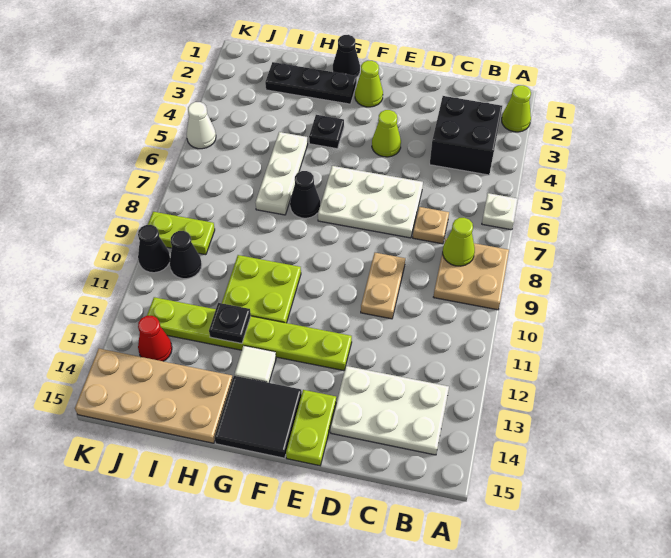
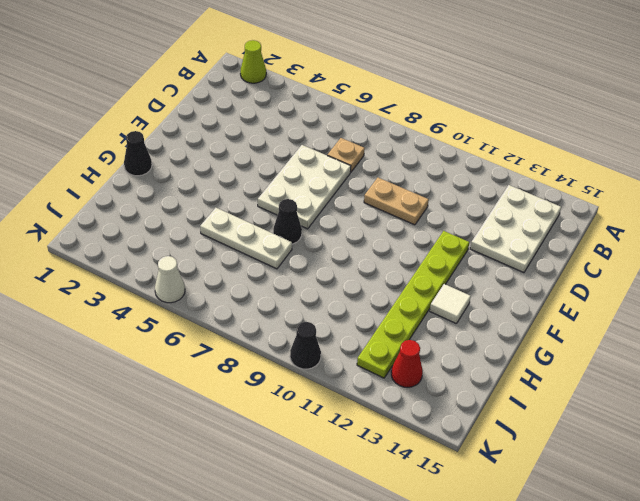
none -> white plate A6 level 1
none -> tan plate A8:B9 level 1
none -> black brick B3:C4 level 1

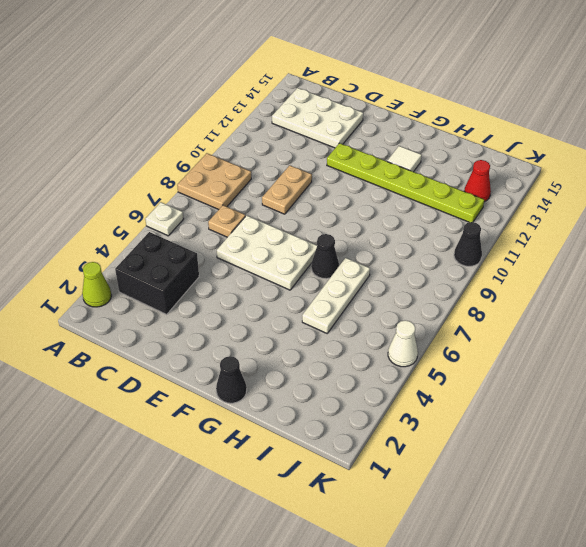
none -> lime cone E4 level 1
none -> lime plate E14:E15 level 1
none -> lime cone F2 level 1

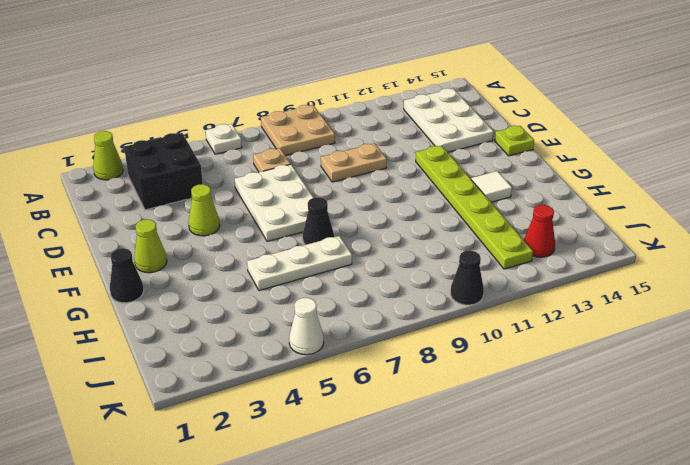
lime plate E15 level 1 -> lime plate E14:E15 level 1
none -> black tile F14:G15 level 1
none -> black plate G2:I2 level 1
none -> black plate G4 level 1

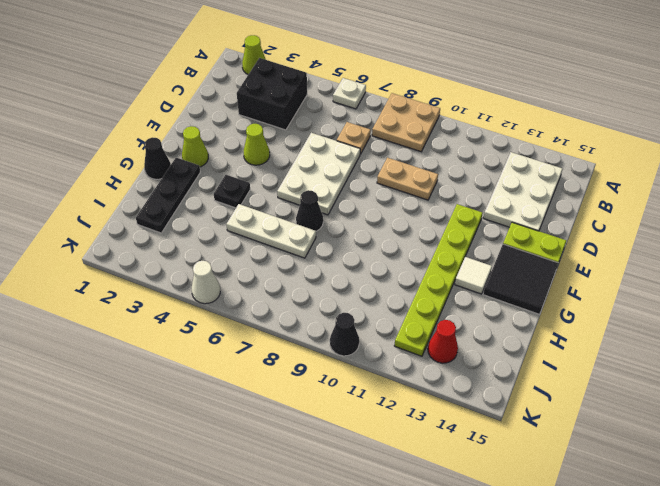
none -> lime plate G10:H11 level 1
none -> tan plate H14:K15 level 1
none -> lime plate J9:K9 level 1

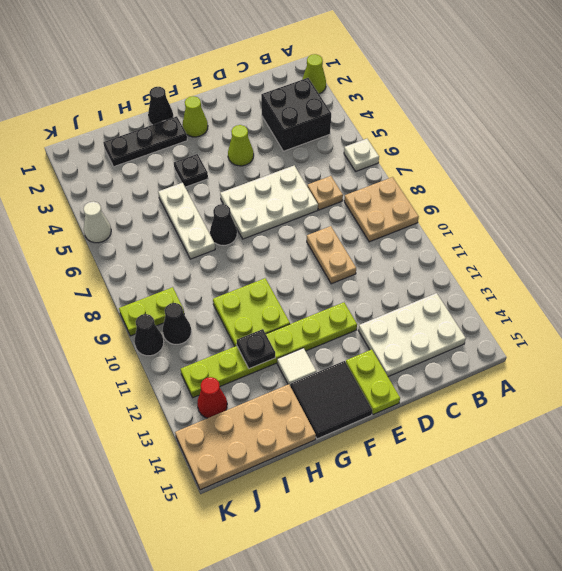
none -> lime cone B8 level 2

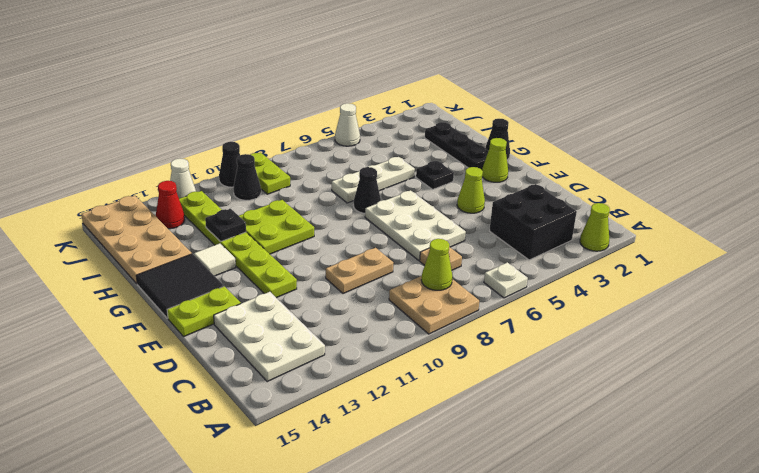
white cone K12 level 1 -> none

